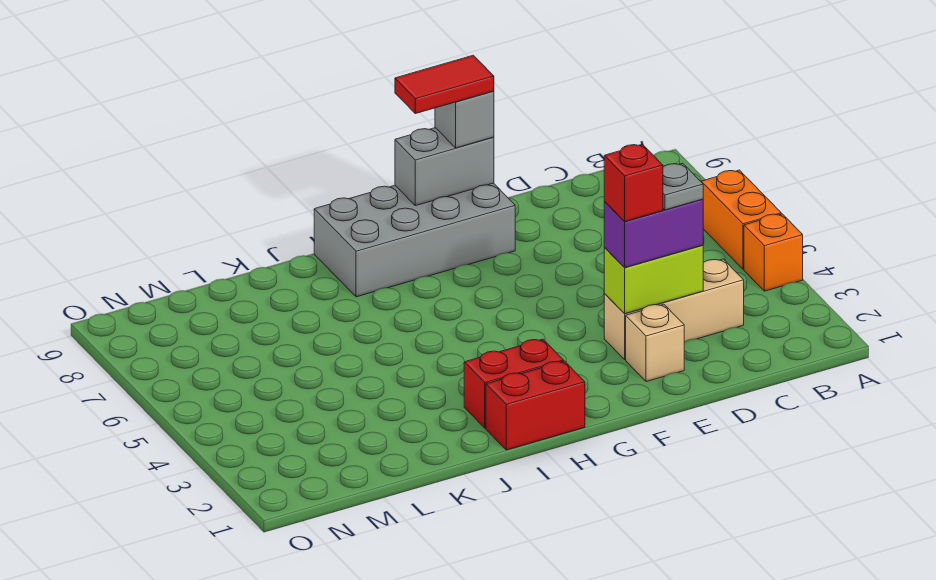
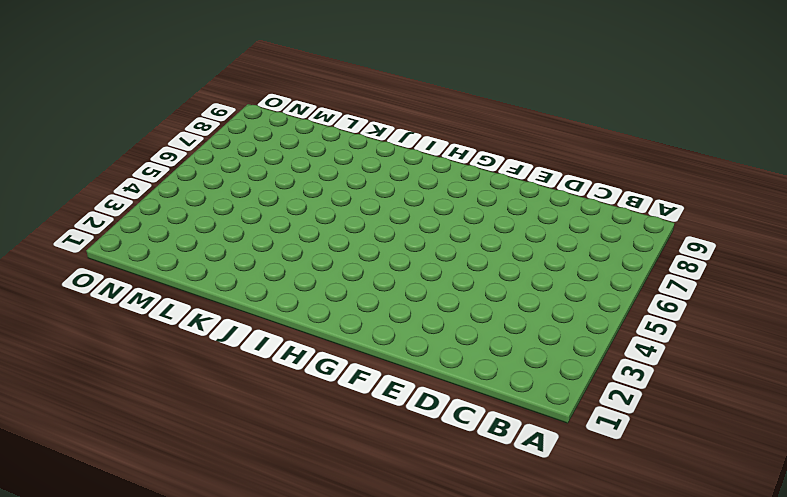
none -> orange brick A4 level 1
none -> orange brick A5:A6 level 1
none -> tan brick C3:E3 level 1

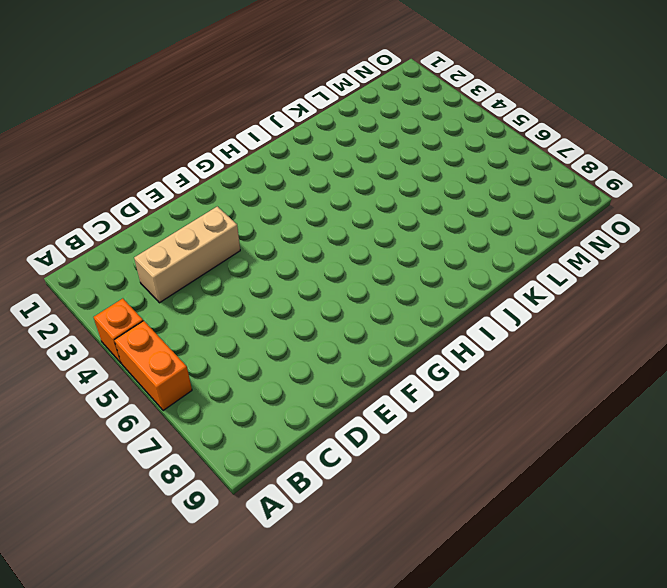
none -> tan brick E2 level 1
none -> grey brick F8:I9 level 1
none -> red brick H1:I1 level 1

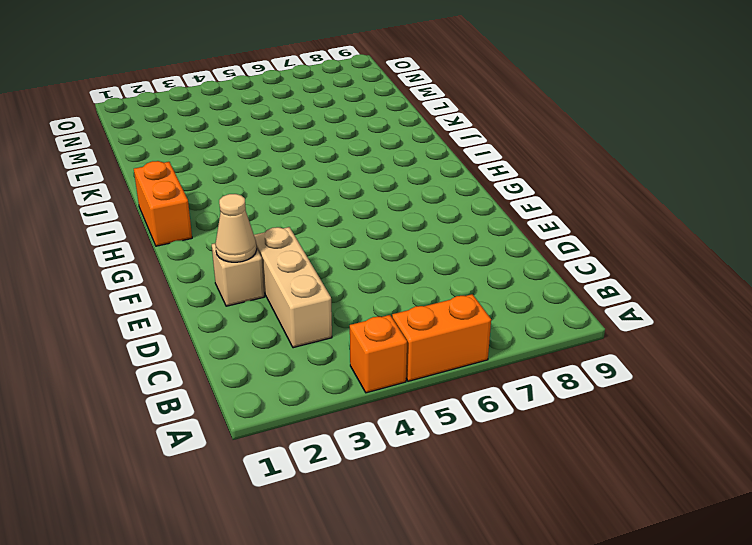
tan cone E2 level 2 -> none
orange brick H1:I1 level 1 -> red brick H1:I1 level 1
none -> grey brick F8:I9 level 1
none -> red brick H2:I2 level 1
none -> lime brick D3:E3 level 2

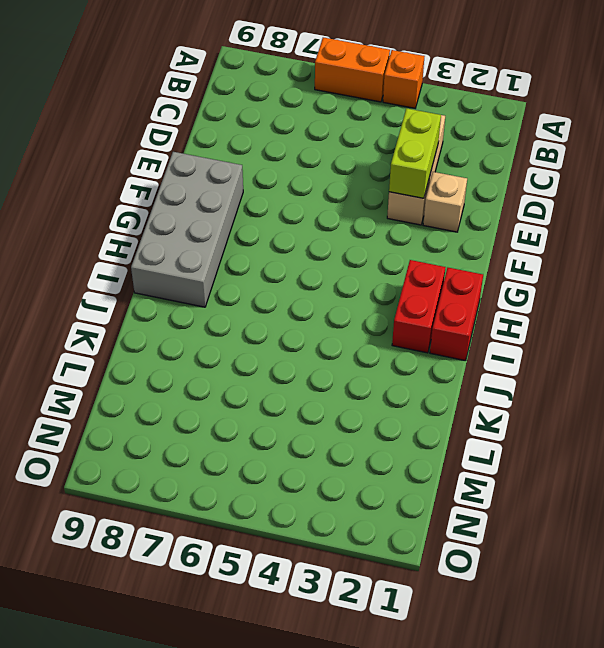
none -> grey brick F9:G9 level 2
none -> purple brick D3:E3 level 3
none -> grey brick F9 level 3

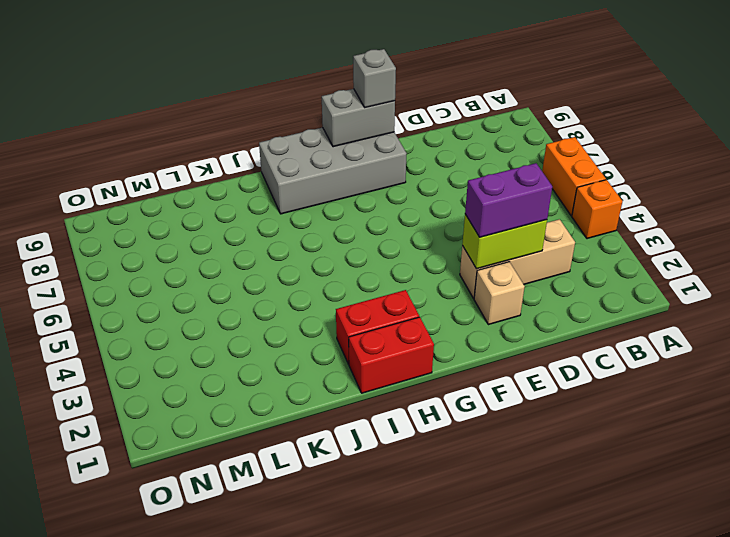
none -> grey plate D3 level 4
none -> red brick E3 level 4
none -> red tile F9:G9 level 4

